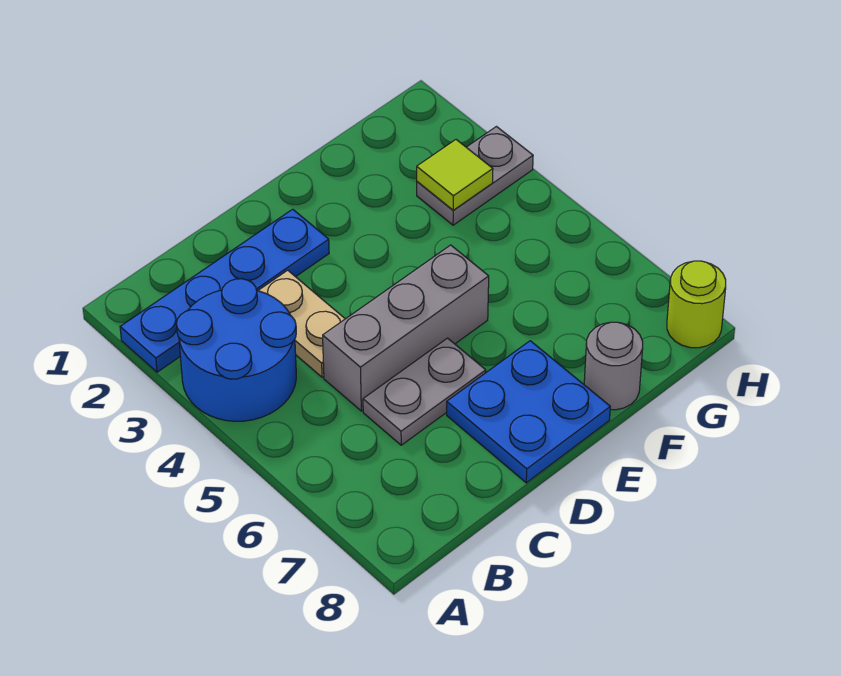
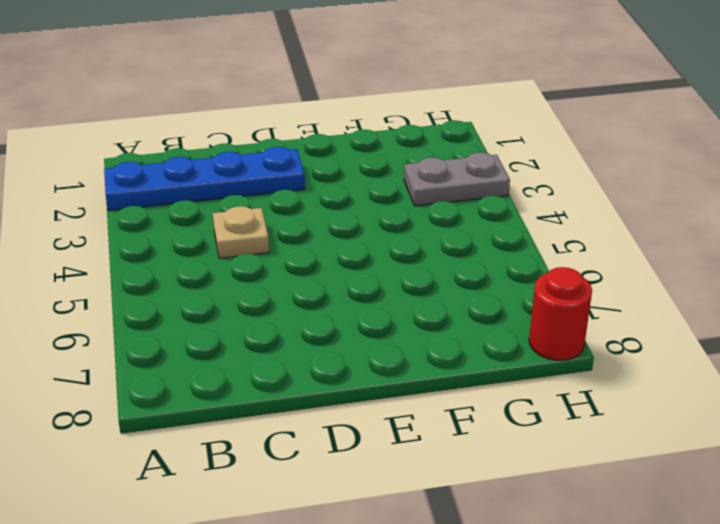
tan plate C4 level 1 -> tan plate C3:C4 level 1
red round brick H8 level 1 -> lime round brick H8 level 1
none -> blue round brick A3:B4 level 1
none -> grey brick C5:E5 level 1

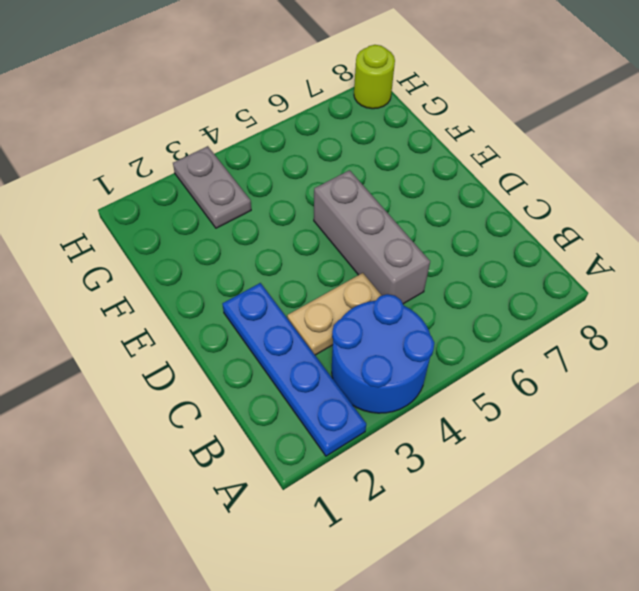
none -> grey plate C6:D6 level 1
none -> blue plate D7:E8 level 1

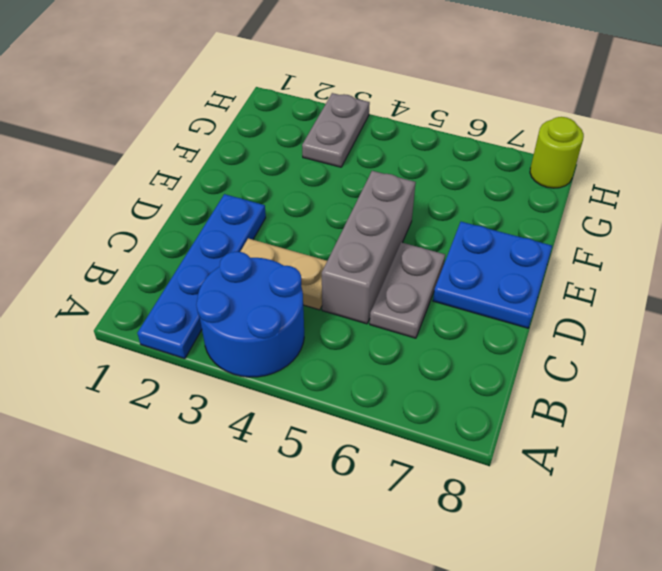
none -> grey round brick F8 level 1
none -> lime tile G3 level 2

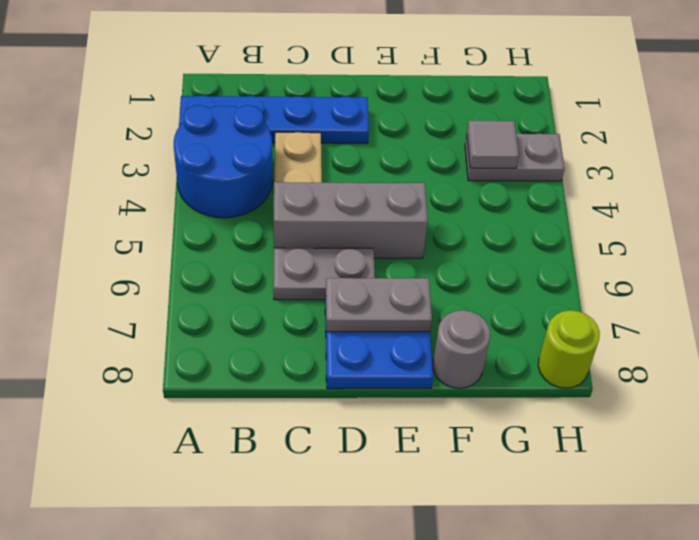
grey plate D7:E7 level 2 -> none
grey tile G3 level 2 -> lime tile G3 level 2

